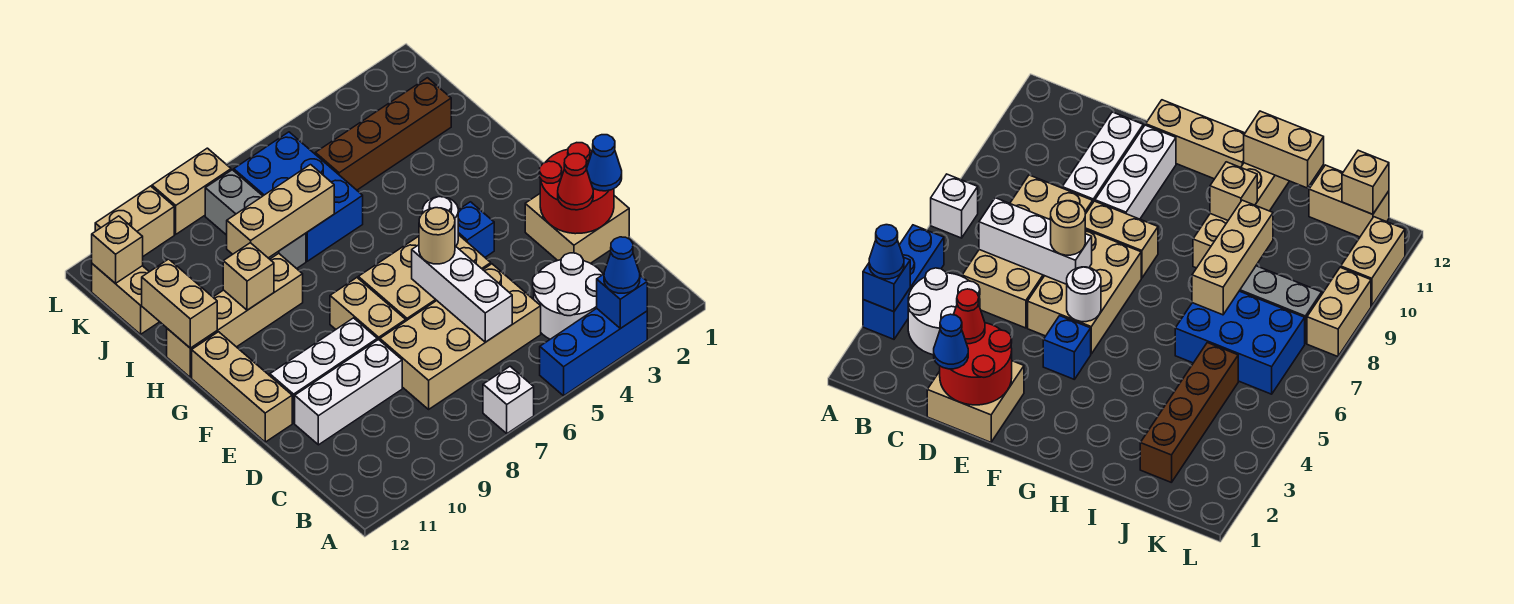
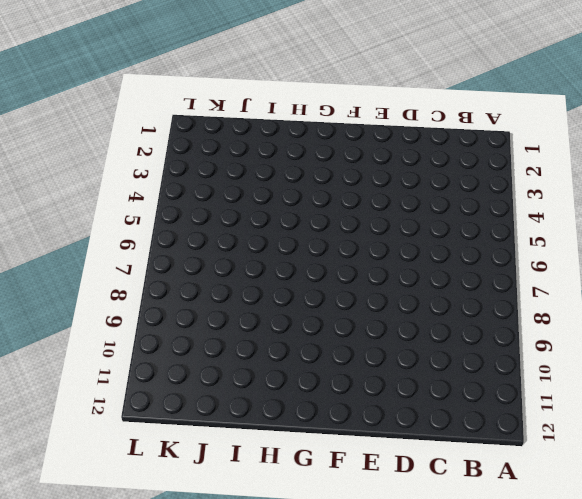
none -> blue brick A3:A5 level 1
none -> white brick A7 level 1
none -> white round brick B3:C4 level 1
none -> tan brick C5:D8 level 1

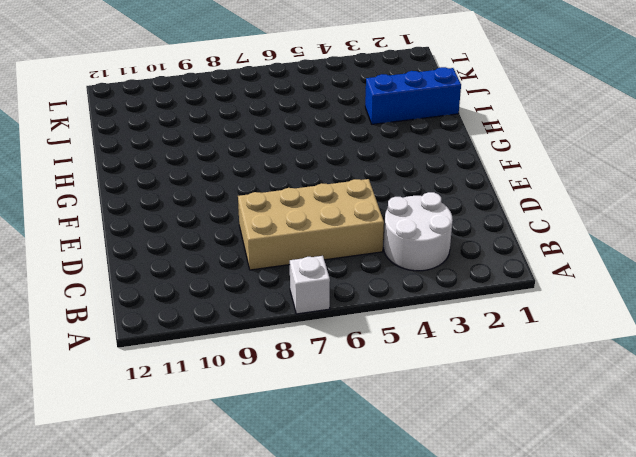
blue brick I1:I3 level 1 -> blue brick A3:A5 level 1
none -> tan brick D1:E2 level 1
none -> white brick D9:D11 level 1
none -> tan brick E5:F7 level 1
none -> tan brick E8:F8 level 1

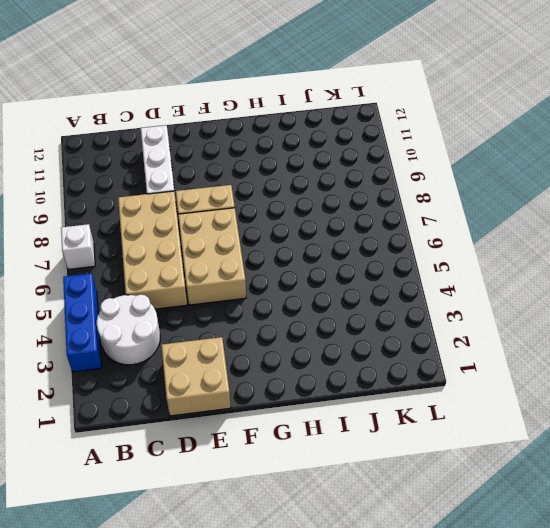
none -> white brick E9:E11 level 1
none -> tan brick E12:G12 level 1
none -> blue brick F4 level 1
none -> tan brick H9:H12 level 1

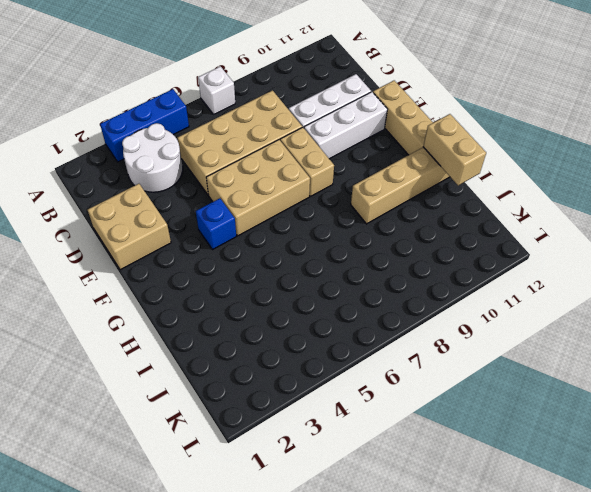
none -> blue brick I6:K7 level 1
none -> grey brick I8:K8 level 1
none -> brown brick J2:J5 level 1
none -> tan brick J12:K12 level 1

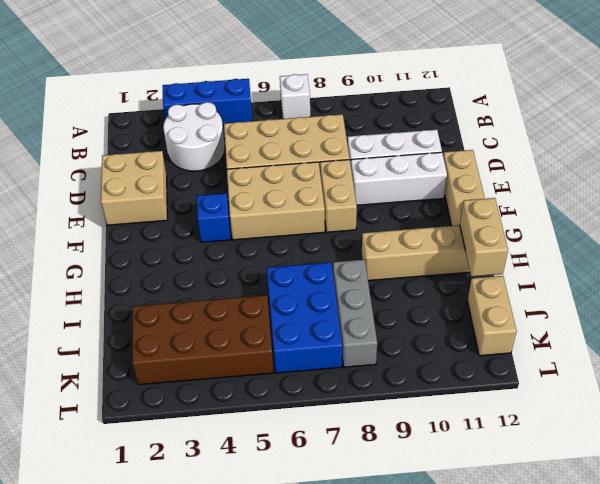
brown brick J2:K5 level 1 -> brown brick J2:J5 level 1
none -> tan brick L8:L9 level 1
none -> tan brick L10:L11 level 1
none -> blue brick A3 level 2
none -> white brick C6:E6 level 2

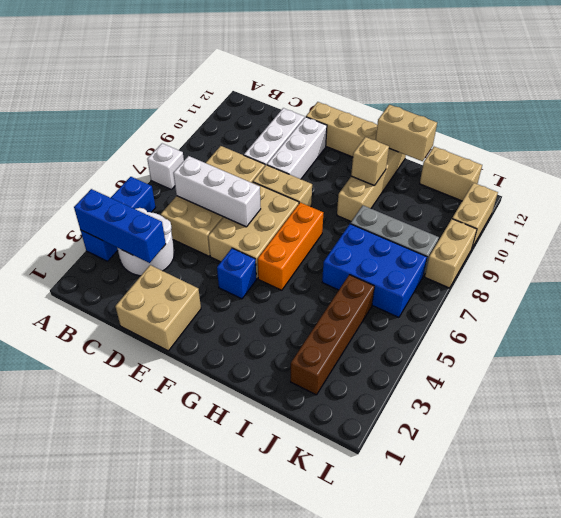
blue brick A3:C3 level 2 -> blue brick A3 level 2
orange brick G5:G7 level 1 -> none
none -> red round brick D1:E2 level 2
none -> white round brick F5 level 2
none -> tan brick I7:I9 level 2
none -> tan brick K12 level 2

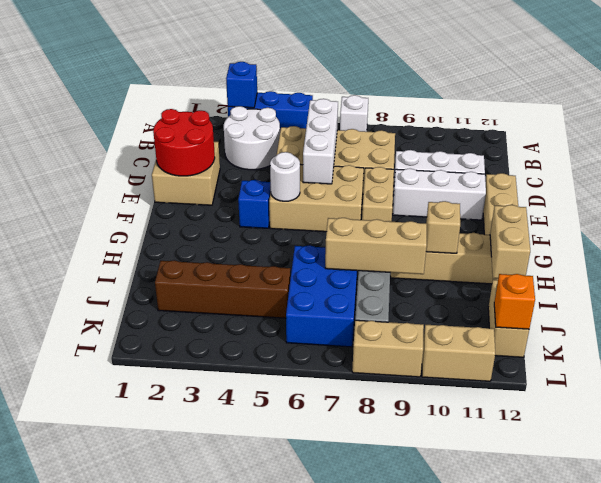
orange brick K12 level 2 -> tan brick K12 level 2
none -> blue cone A3 level 3
none -> blue cone D1 level 3
none -> red cone D2 level 3
none -> tan round brick E6 level 3

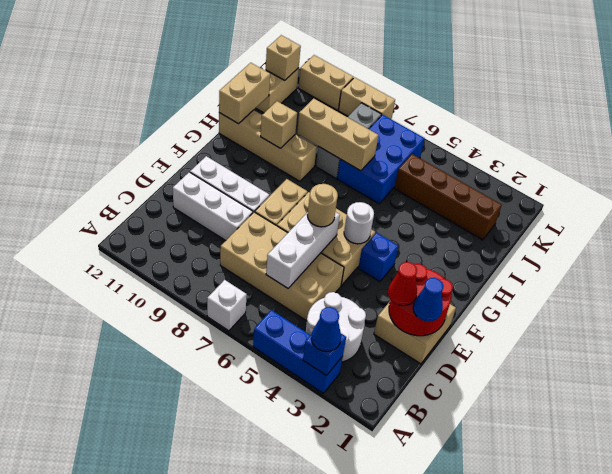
none -> tan brick E12:G12 level 1

